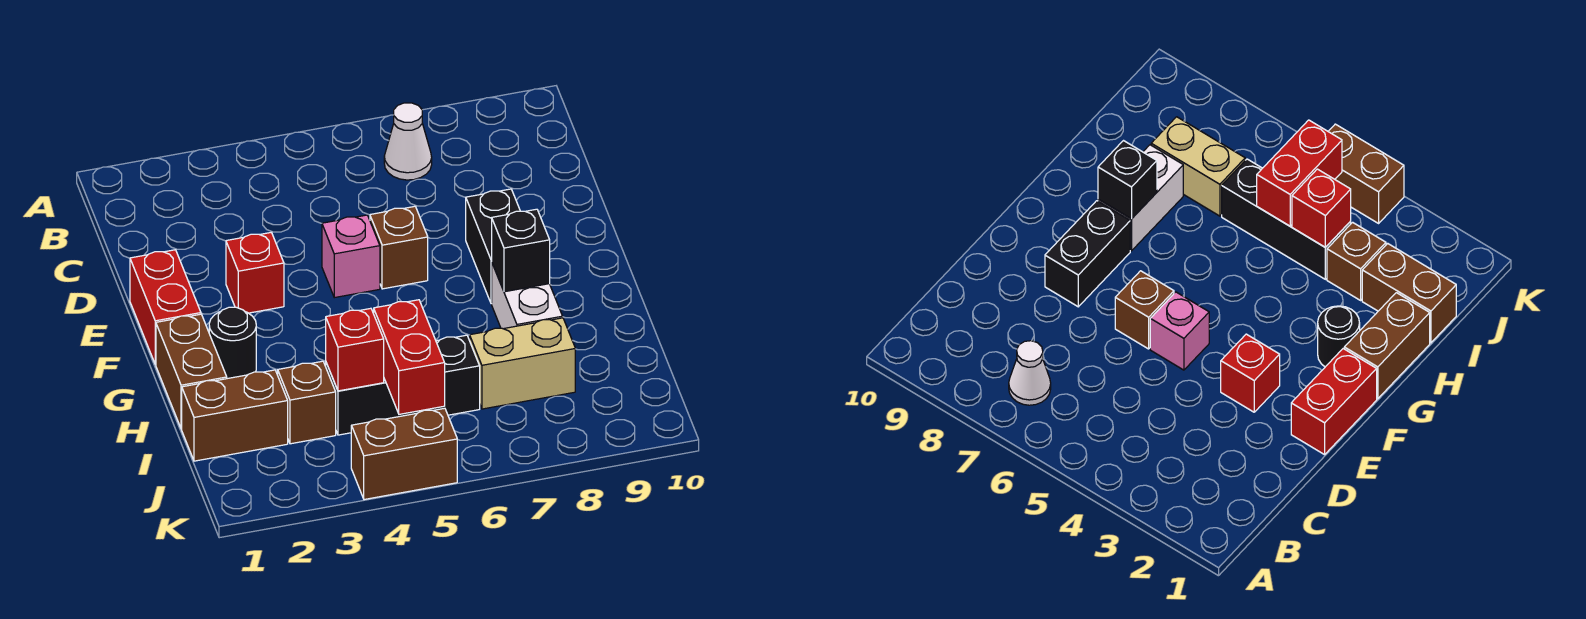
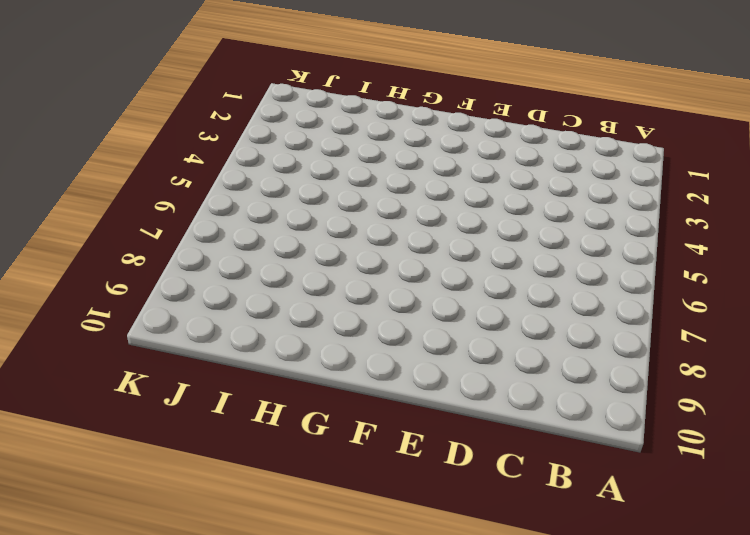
none -> white cone B7 level 1
none -> red brick E1:F1 level 1
none -> red brick E3 level 1

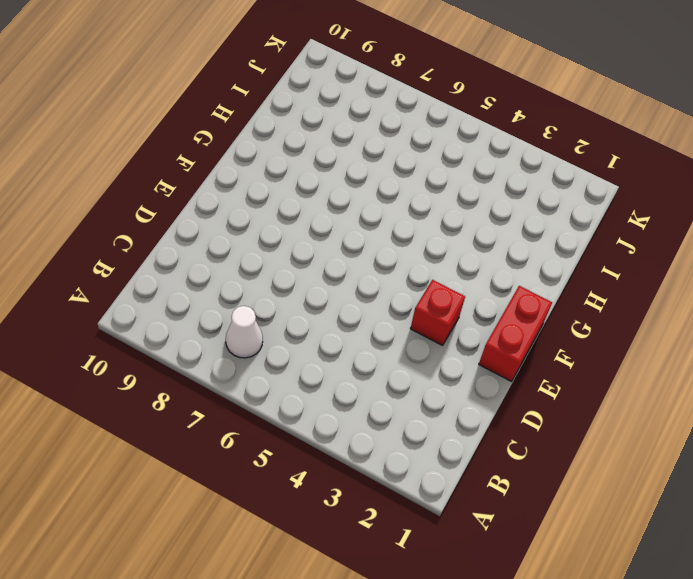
none -> pink brick E5 level 1
none -> brown brick E6 level 1
none -> black brick E8:F8 level 1

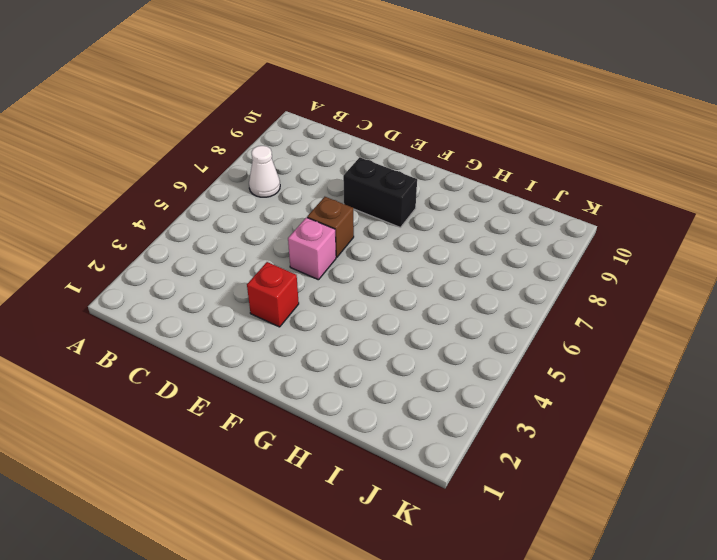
none -> red brick E1:F1 level 1
none -> brown brick G1:H1 level 1
none -> black round brick G2 level 1

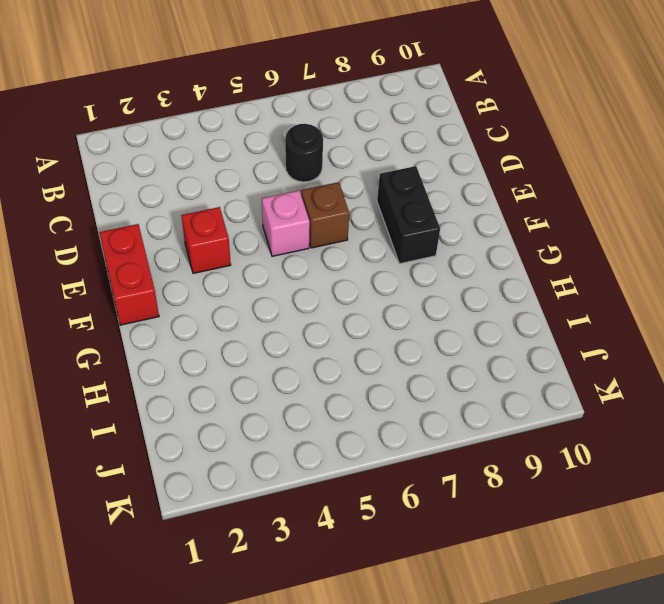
black round brick C6 level 1 -> black round brick G2 level 1
none -> white cone B7 level 1
none -> brown brick G1:H1 level 1
none -> white brick G8:H8 level 1

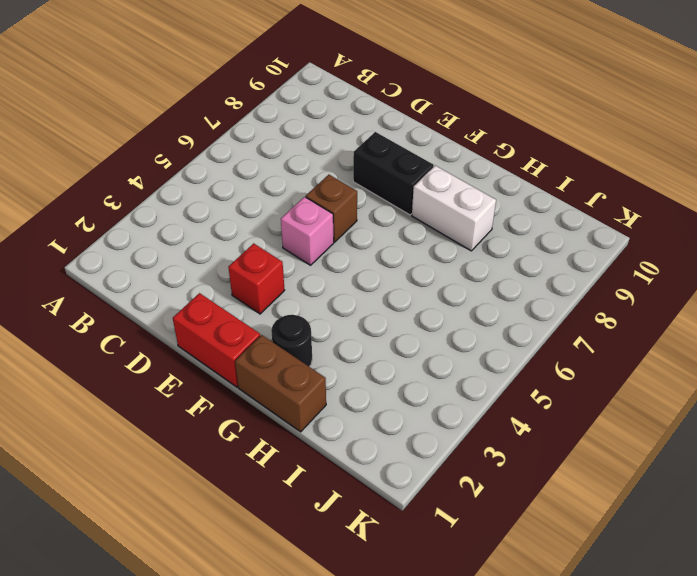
none -> white cone B7 level 1
none -> brown brick I1:I2 level 1
none -> brown brick I3 level 1

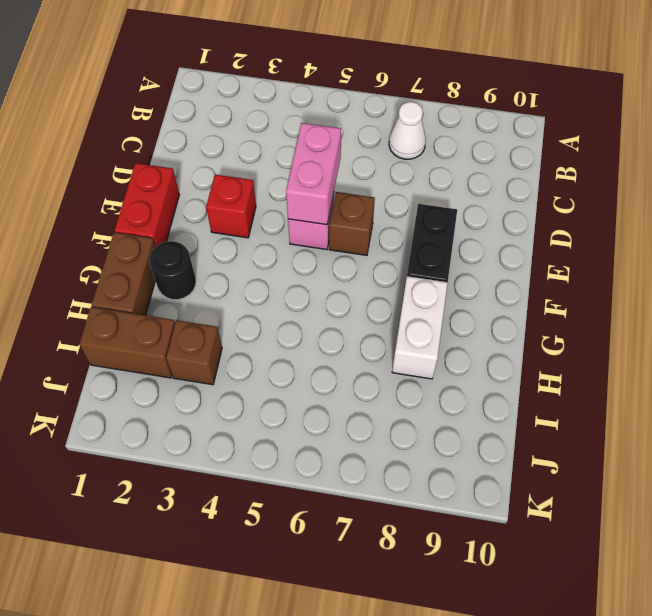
pink brick D5:E5 level 2 -> none
none -> black brick I4:I6 level 1
none -> tan brick I7:I8 level 1
none -> brown brick K4:K5 level 1

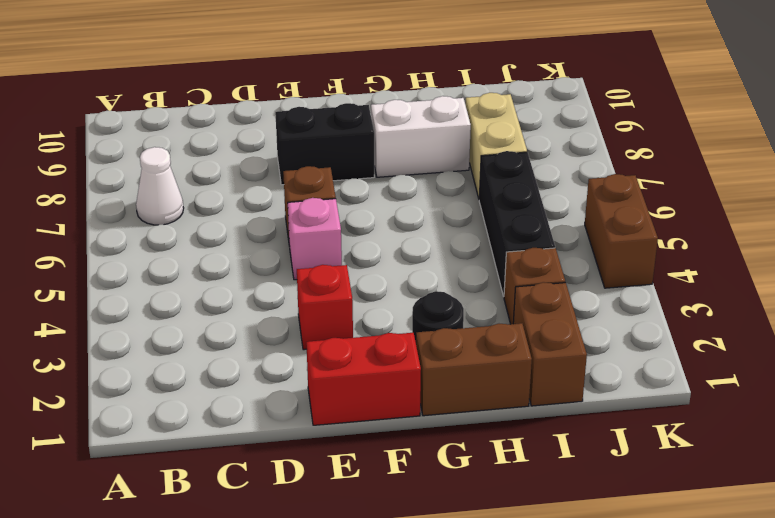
none -> black brick G8 level 2
none -> red brick I4 level 2
none -> red brick I5:J5 level 2

